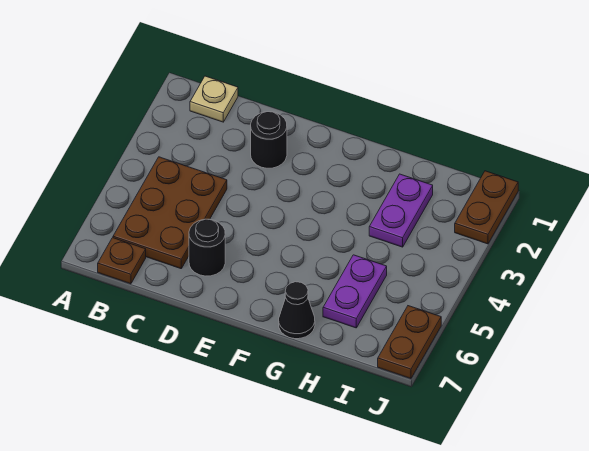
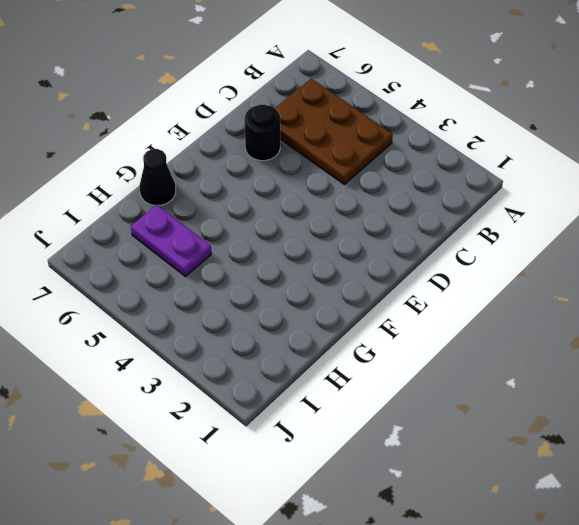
none -> tan plate B1 level 1
none -> brown plate B7 level 1

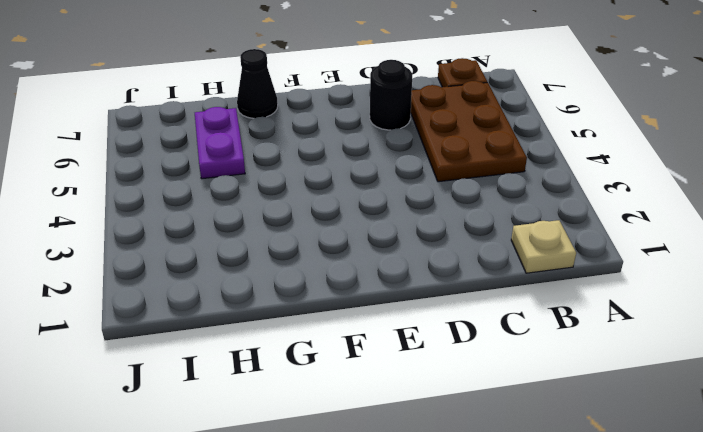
none -> black round brick D2 level 1
none -> purple plate H2:H3 level 1

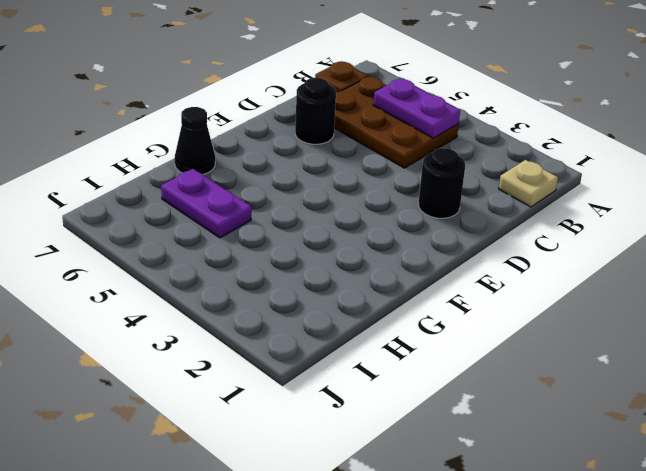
purple plate B4:B5 level 2 -> purple plate H2:H3 level 1
none -> brown plate J1:J2 level 1
none -> brown plate J6:J7 level 1

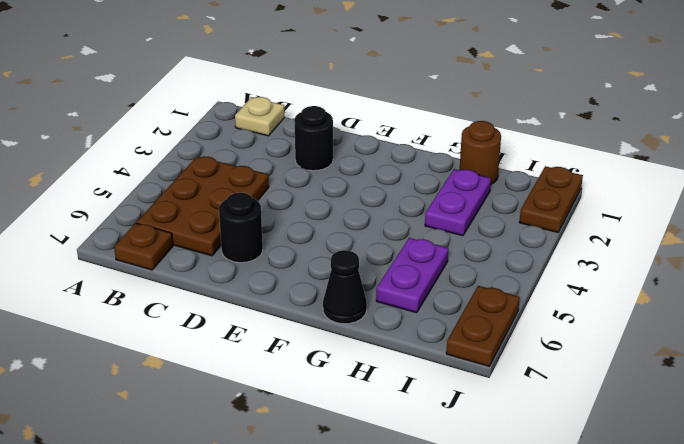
brown round brick H1 level 1 -> none

